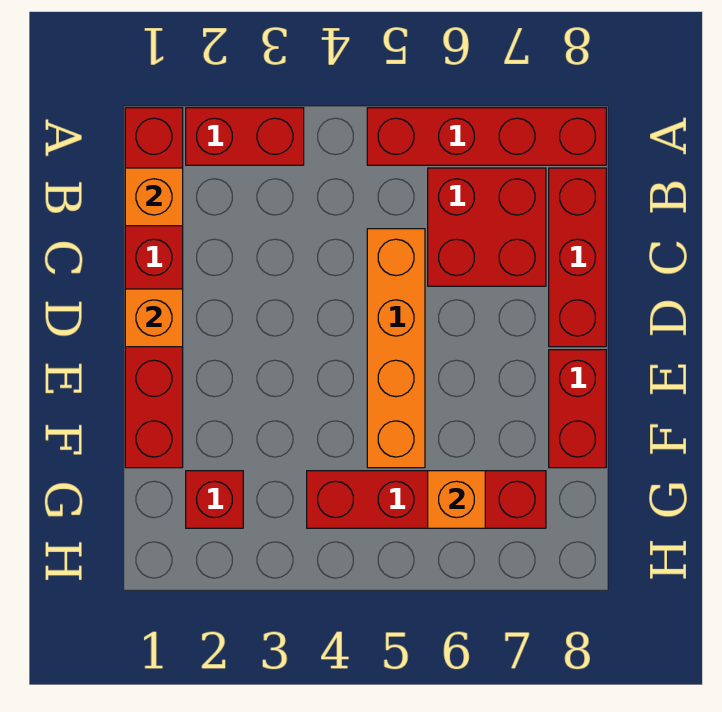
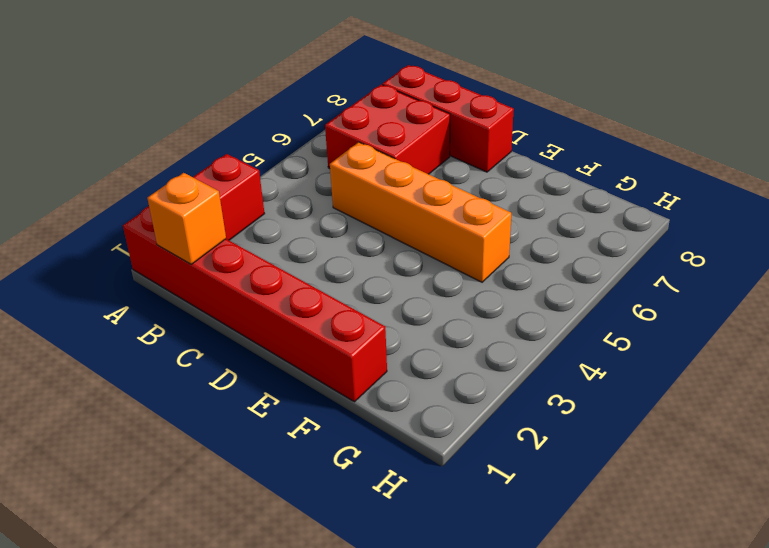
none -> red brick A5:A8 level 1
none -> red brick E8:F8 level 1
none -> red brick G2 level 1

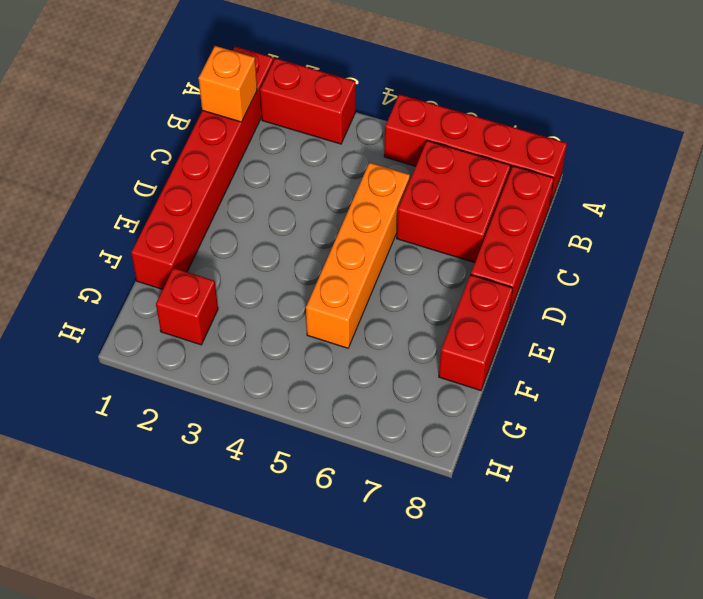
none -> red brick G4:G7 level 1
none -> orange brick D1 level 2
none -> orange brick G6 level 2

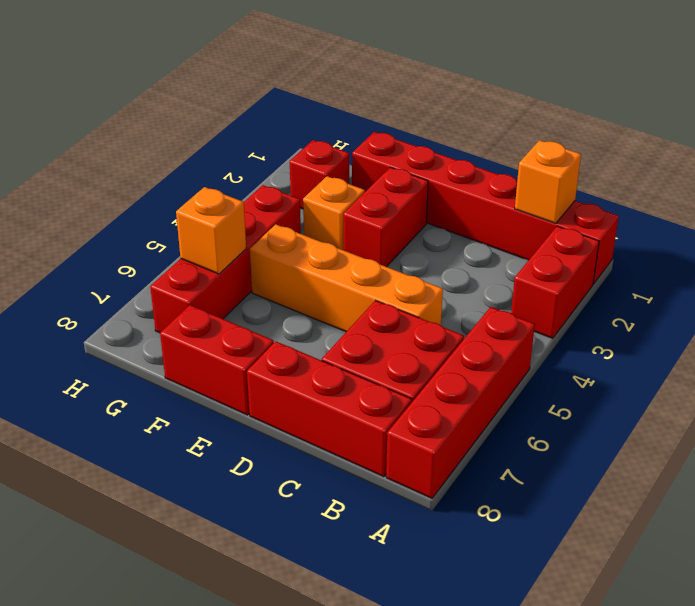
red brick E2:E3 level 1 -> none
orange brick F3 level 1 -> orange brick D1 level 2

